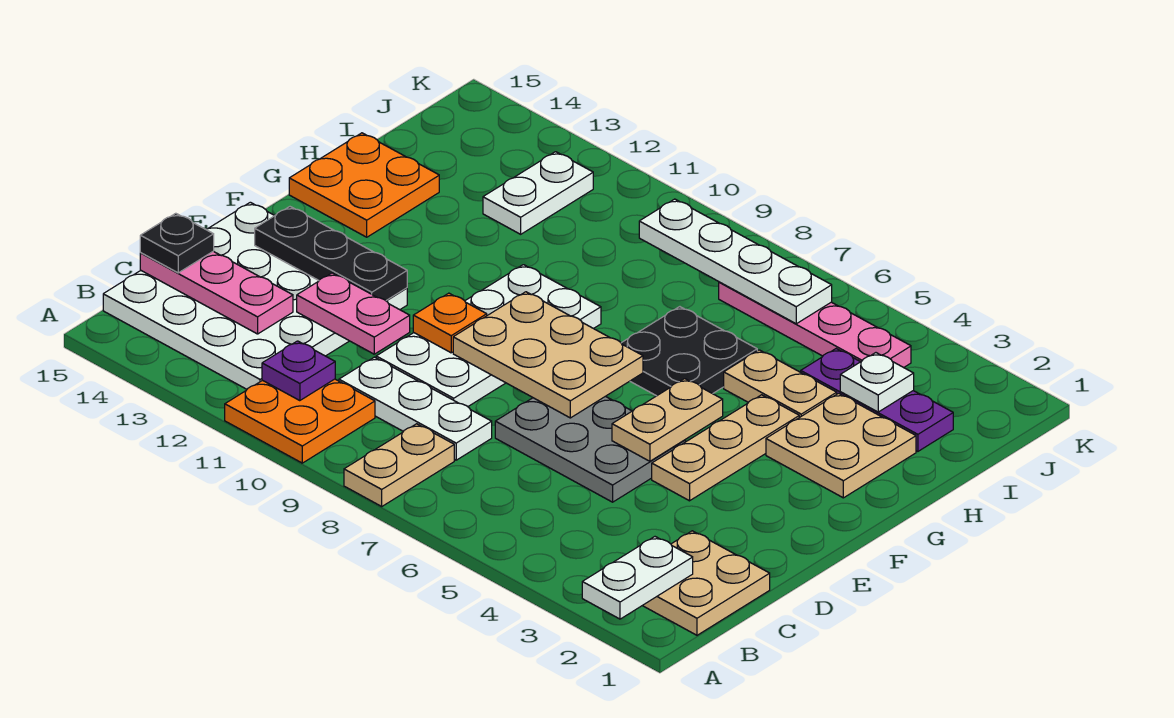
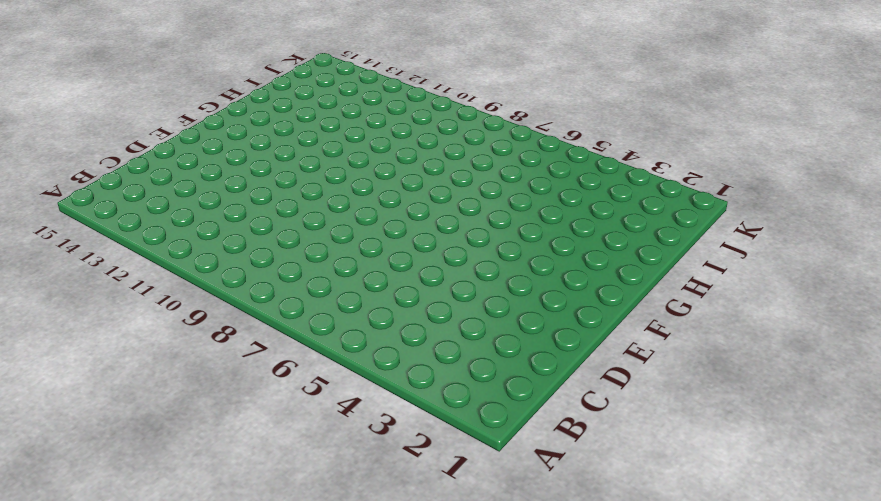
none -> tan plate A8:B8 level 1
none -> orange plate A10:B11 level 1
none -> tan plate B1:C2 level 1

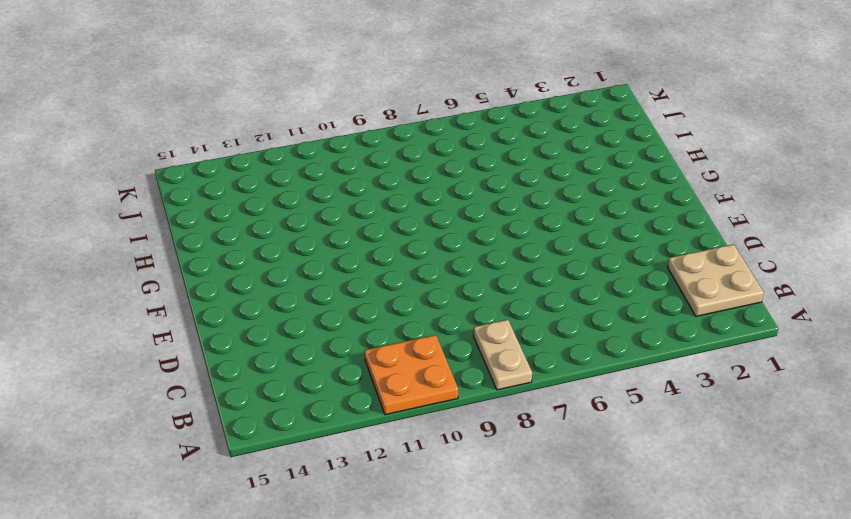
none -> white plate B12:E15 level 1
none -> white plate C8:C10 level 1
none -> grey plate D5:E7 level 1

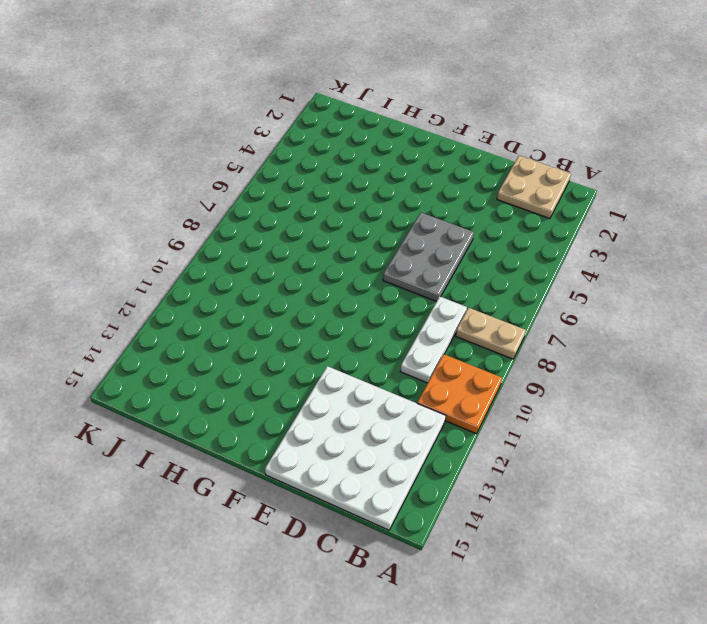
none -> white plate D9:G10 level 1
none -> tan plate E4:G4 level 1
none -> tan plate G2:H3 level 1

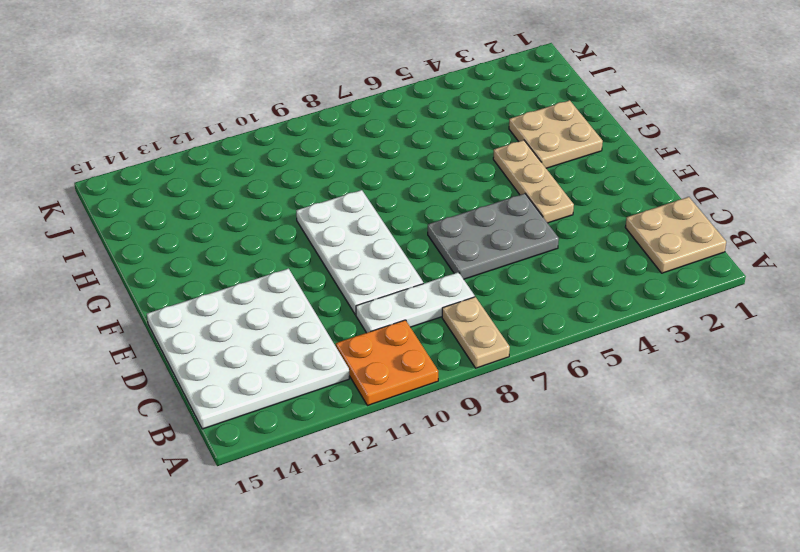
none -> black plate G6:H7 level 1
none -> orange plate G14:H15 level 1
none -> tan plate H4:H5 level 1

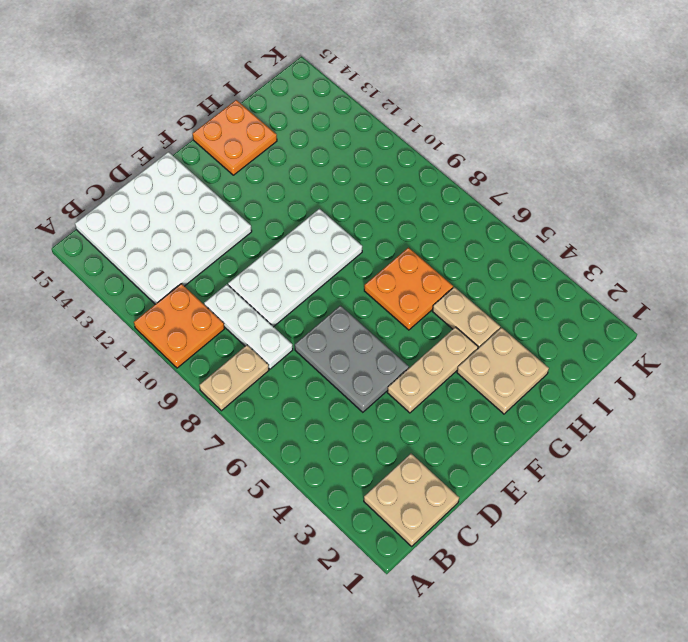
orange plate G6:H7 level 1 -> black plate G6:H7 level 1
none -> purple plate I2:I4 level 1
none -> white plate I12:J12 level 1
none -> pink plate J4:J7 level 1

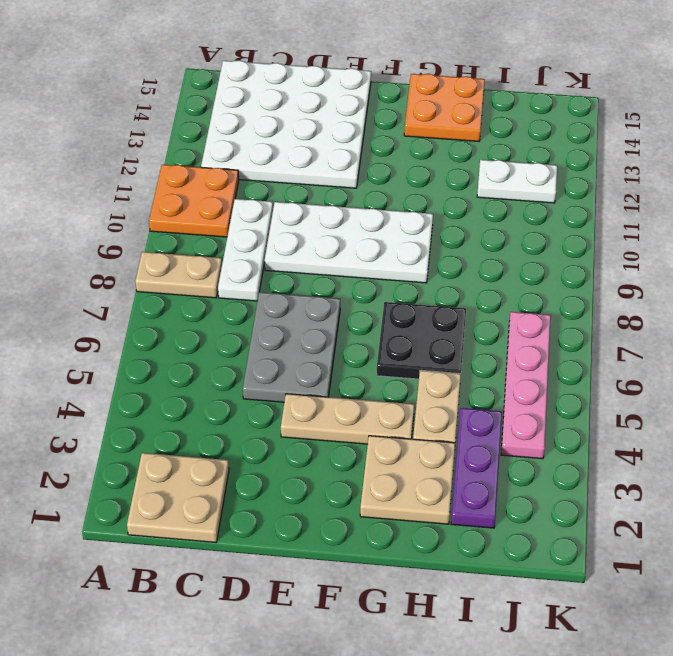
none -> white plate A2:B2 level 2
none -> purple plate B11 level 2
none -> pink plate C13:C15 level 2

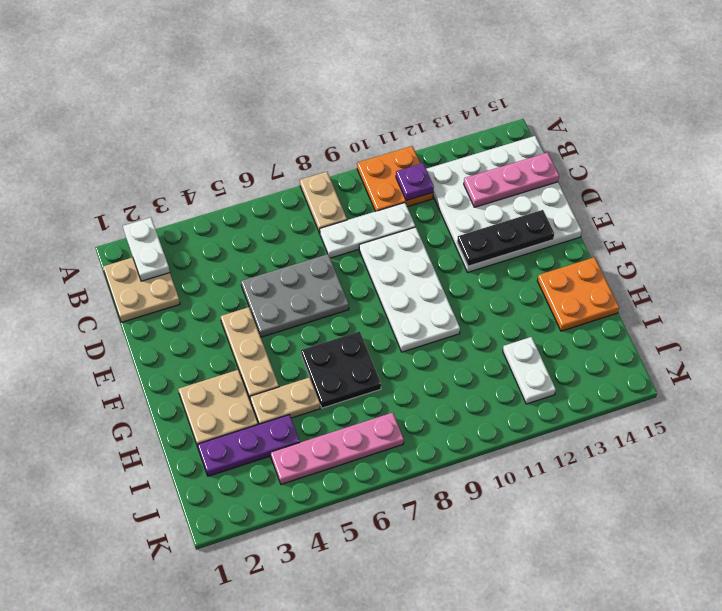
none -> pink plate D11:D12 level 2
none -> tan plate E5:F5 level 2
none -> tan plate E7:F9 level 2

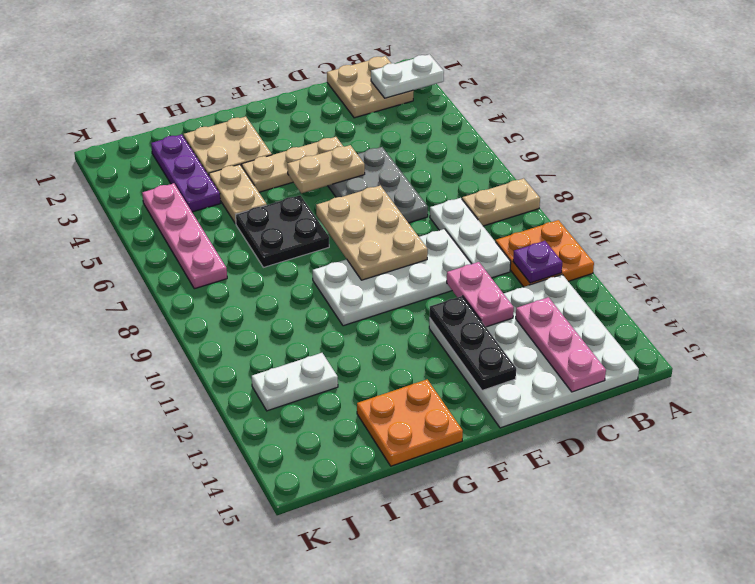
none -> orange plate E10 level 2
none -> white plate I3 level 2
none -> white plate J6:J9 level 2

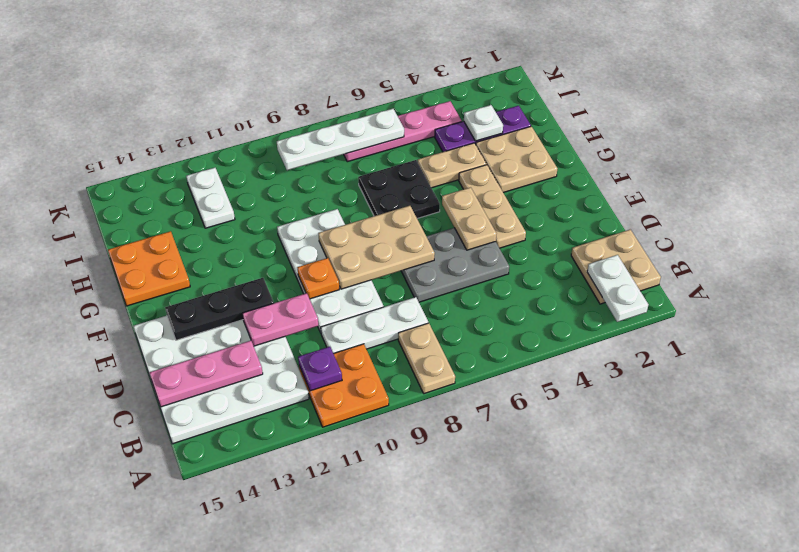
none -> black plate C15 level 3

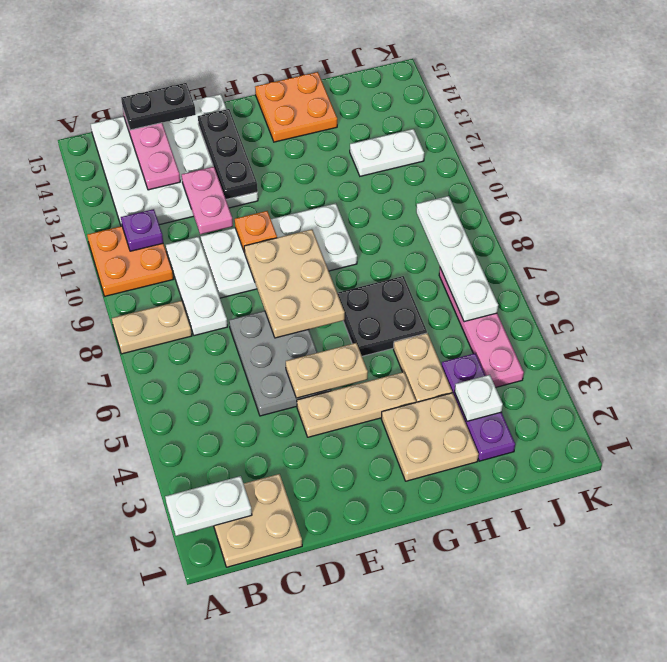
black plate C15:D15 level 3 -> black plate C15 level 3

